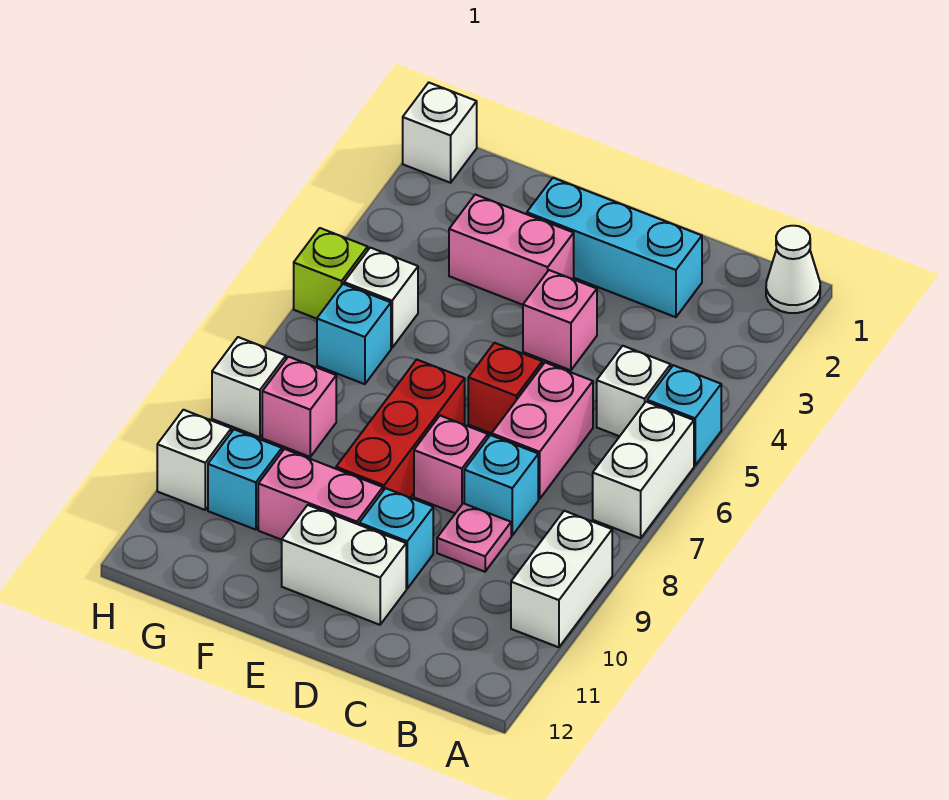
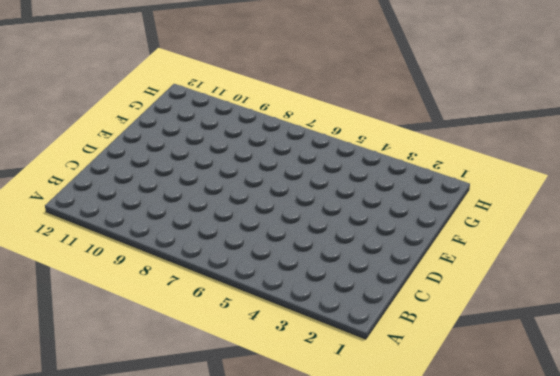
none -> white cone A1 level 1
none -> cyan brick A5 level 1
none -> white brick A6:A7 level 1

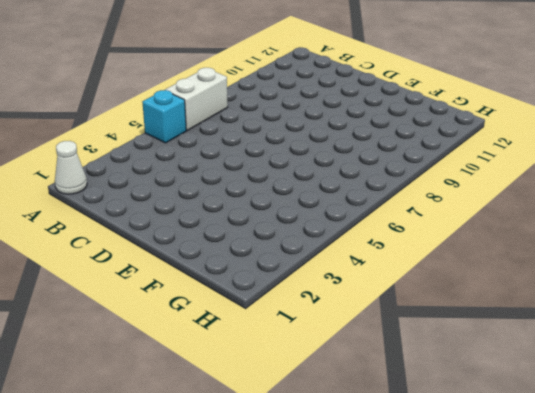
none -> white brick A9:A10 level 1
none -> white brick B5 level 1
none -> cyan brick C2:E2 level 1

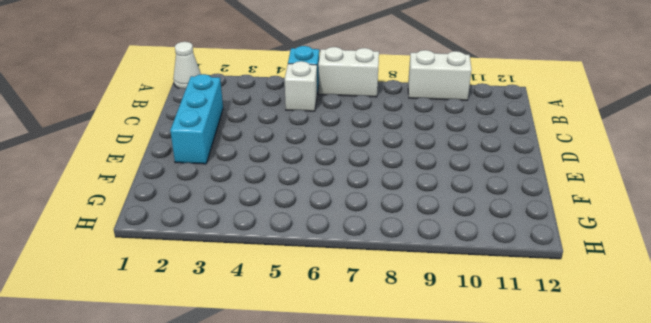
none -> pink brick C6:C7 level 1
none -> cyan brick C8 level 1
none -> pink plate C9 level 1

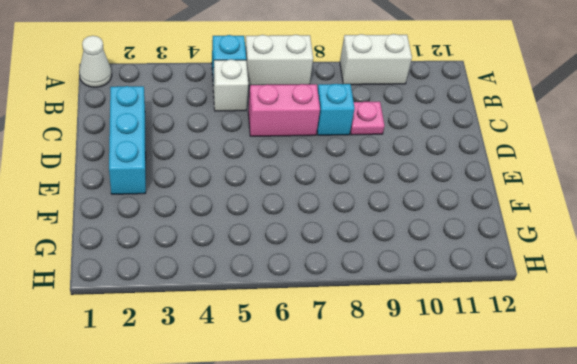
none -> pink brick D4 level 1
none -> red brick D6 level 1
none -> pink brick D8 level 1

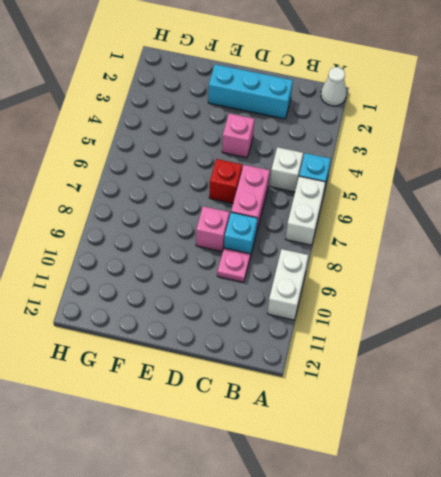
none -> cyan brick D10 level 1
none -> white brick D11:E11 level 1
none -> pink brick E3:F3 level 1

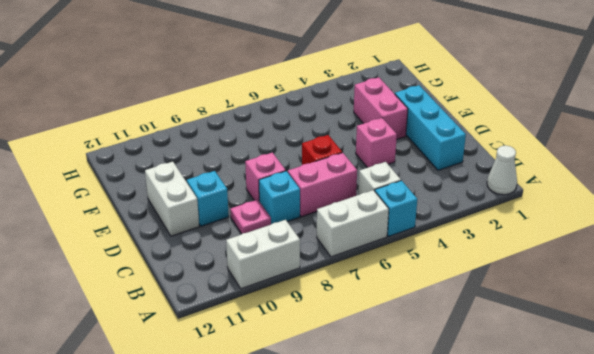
none -> red brick E7:E9 level 1
none -> pink brick E10:F10 level 1
none -> white brick G5 level 1

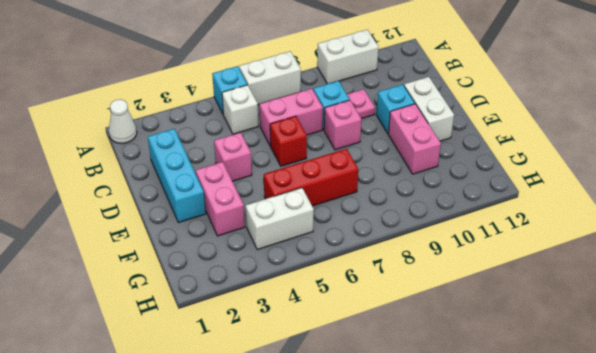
red brick F5:F7 level 1 -> red brick E7:E9 level 1
white brick G4:G5 level 1 -> white brick G5 level 1
none -> cyan brick G6 level 1
none -> pink brick G8 level 1
none -> cyan brick G10 level 1

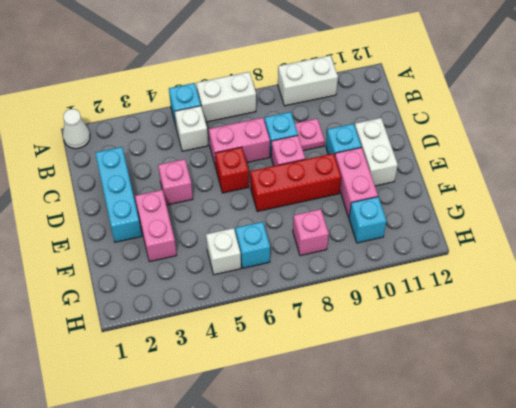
none -> white brick H1 level 1
none -> lime brick H5 level 1
none -> white brick H8 level 1

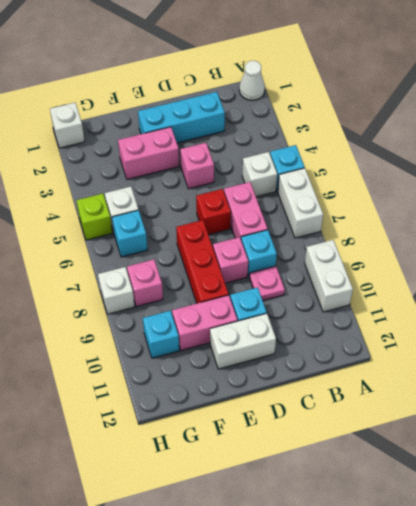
none -> white brick H10 level 1

